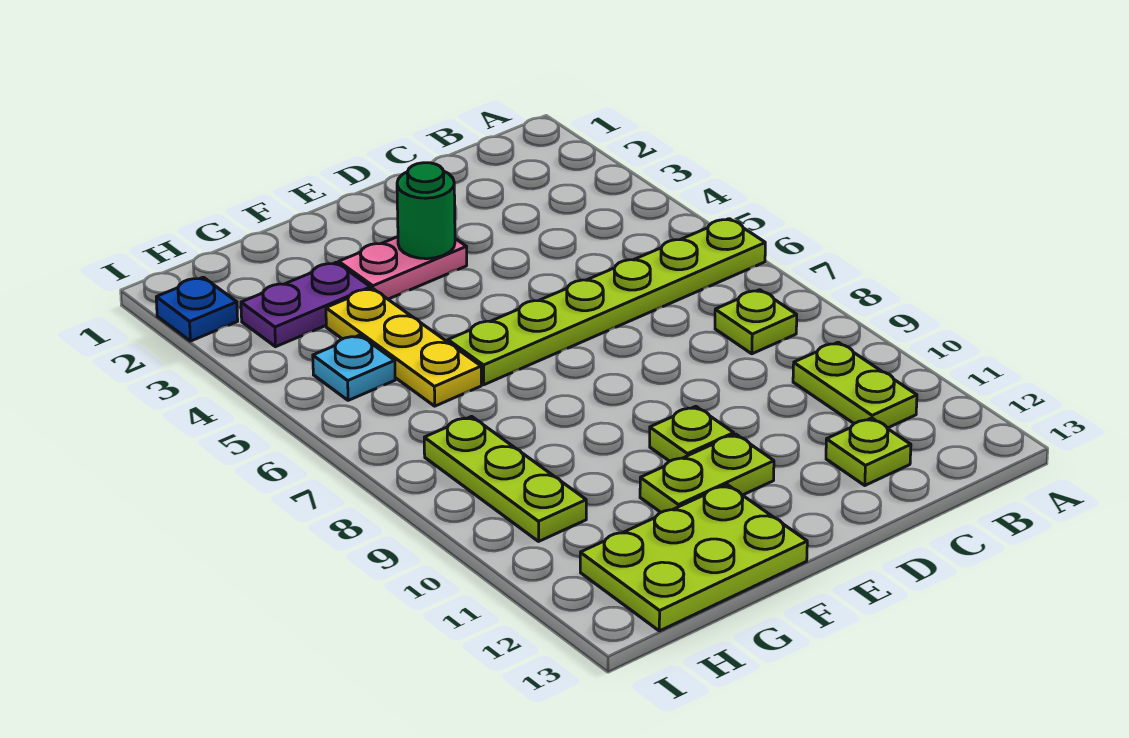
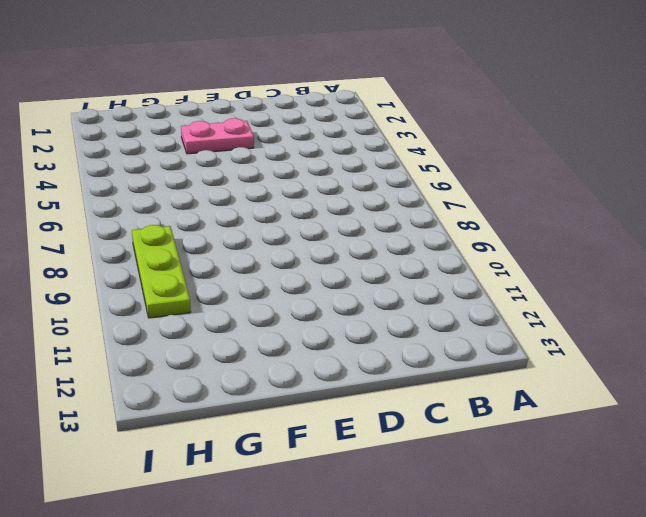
none -> lime plate A6:F6 level 1
none -> lime plate B8 level 1
none -> lime plate B10:B11 level 1

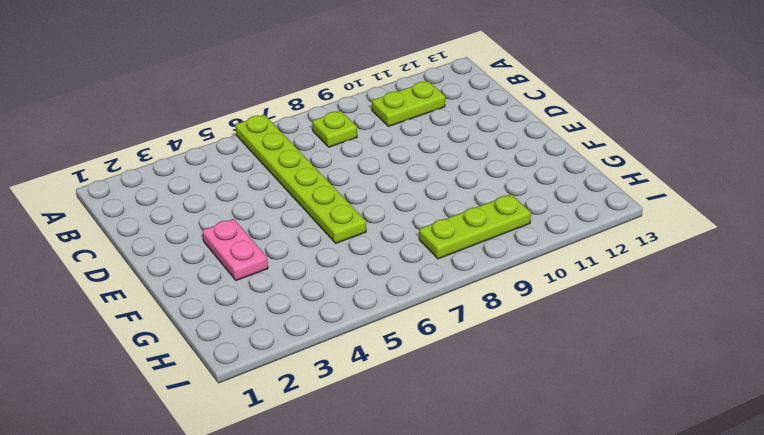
none -> lime plate C12 level 1
none -> lime plate E10 level 1
none -> lime plate E11:F11 level 1

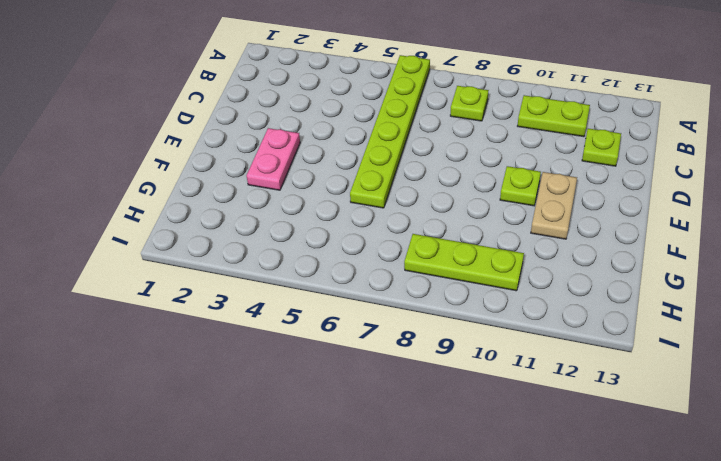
tan plate E11:F11 level 1 -> lime plate E11:F11 level 1
none -> lime plate F12:H13 level 1
none -> purple plate G3:H3 level 1
none -> yellow plate G4:G6 level 1

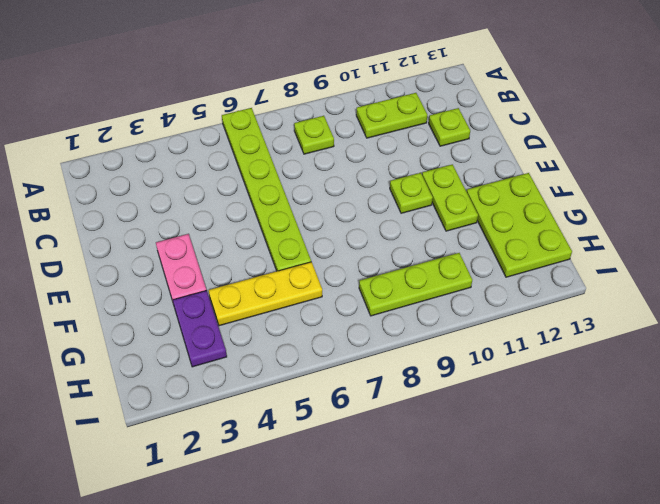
none -> cyan plate H5 level 1
none -> blue plate I2 level 1
none -> green round brick E3 level 2

